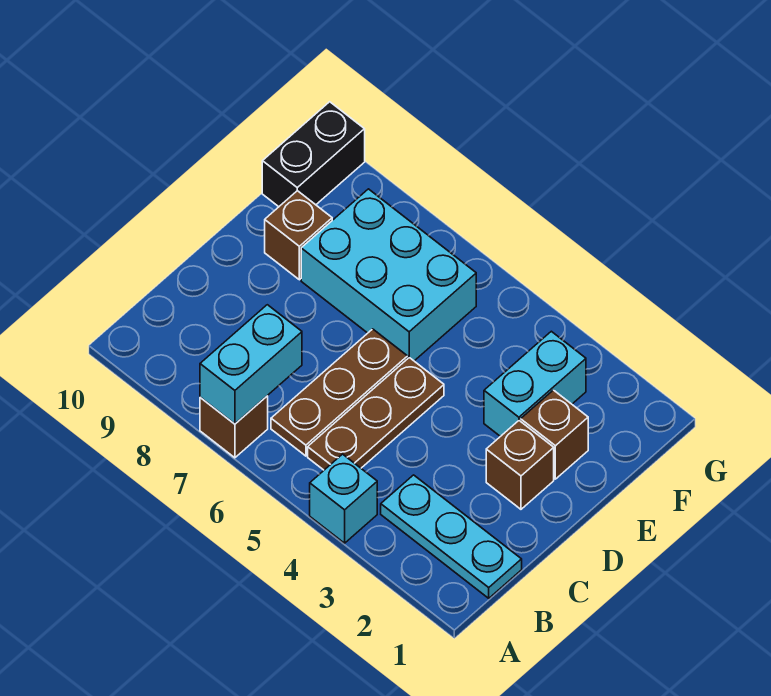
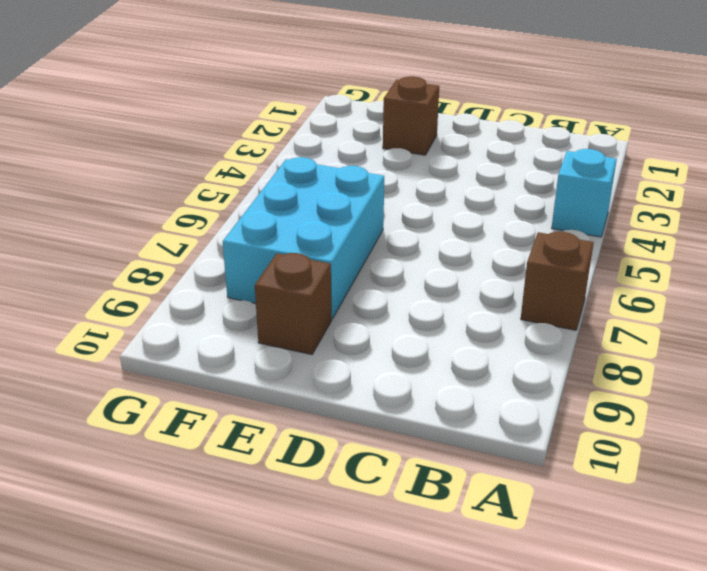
none -> cyan plate B1:B3 level 1
none -> brown plate B5:D5 level 1
none -> brown plate B6:D6 level 1

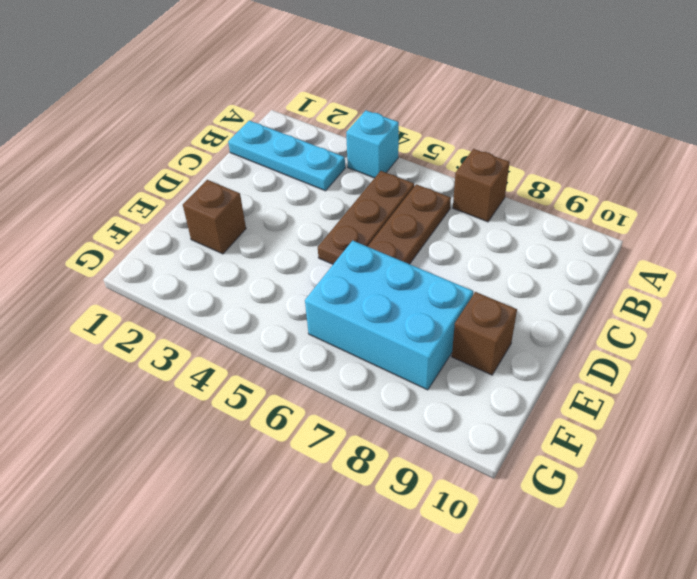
none -> brown brick D2 level 1
none -> cyan brick E3:F3 level 1
none -> black brick F10:G10 level 1

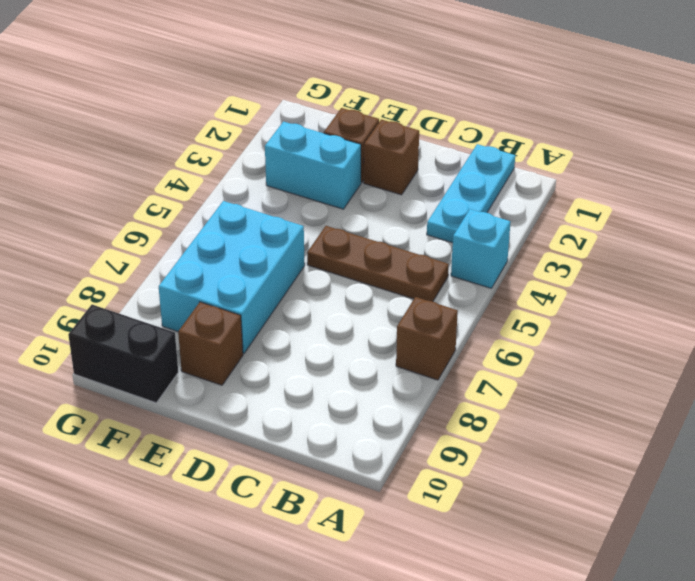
none -> brown plate B6:D6 level 1
none -> cyan brick A7:B7 level 2

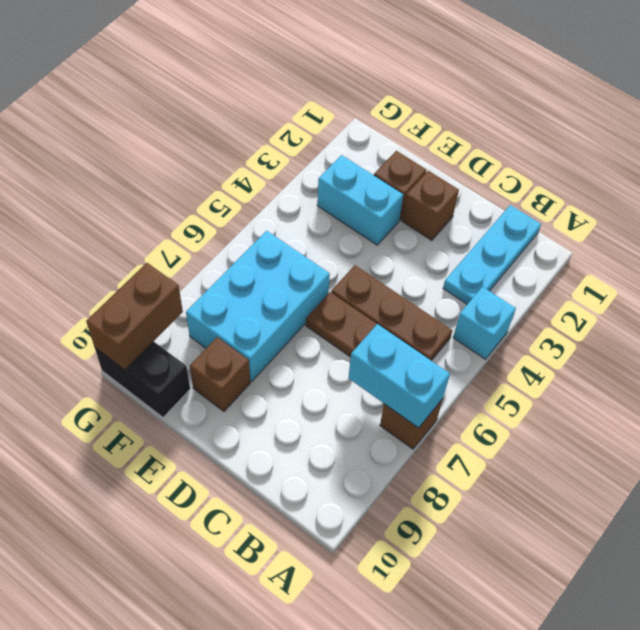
brown brick G9:G10 level 2 -> none

